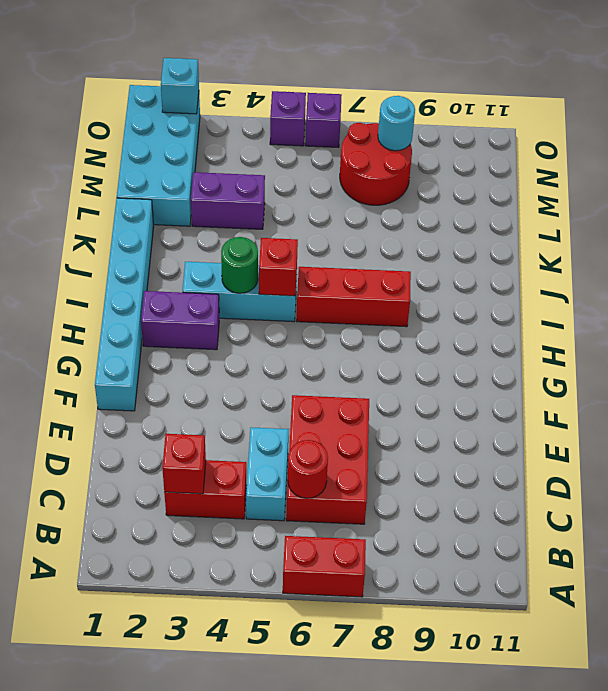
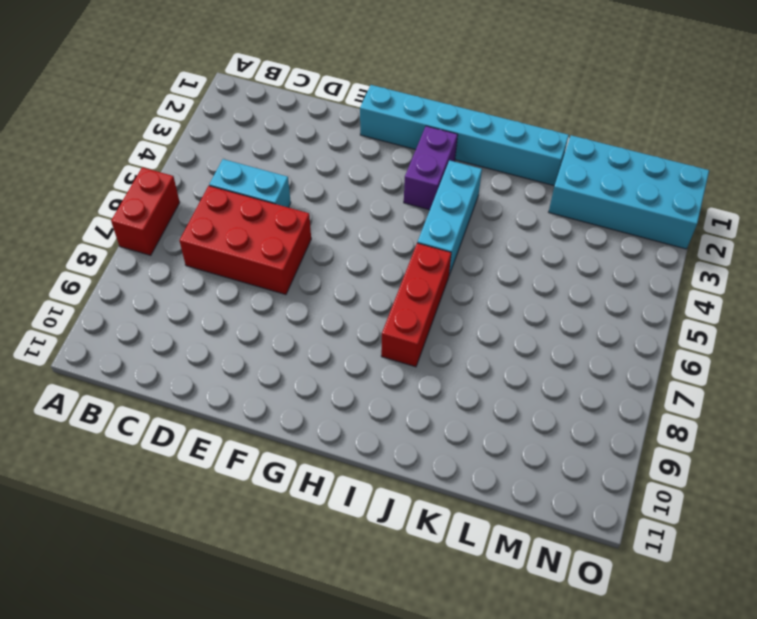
none -> red brick C3:C4 level 1
none -> purple brick L3:L4 level 1
none -> red round brick M7:N8 level 1

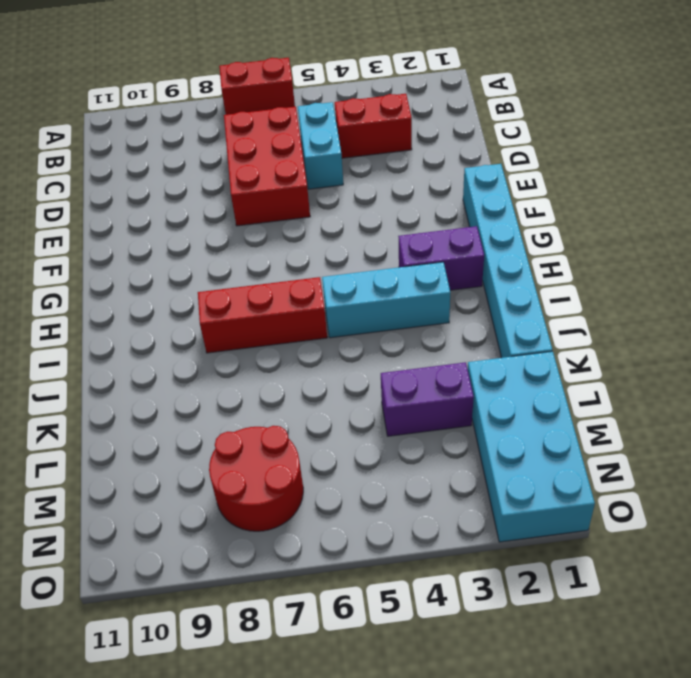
none -> purple brick O5 level 1
none -> purple brick O6 level 1
none -> red brick C3 level 2

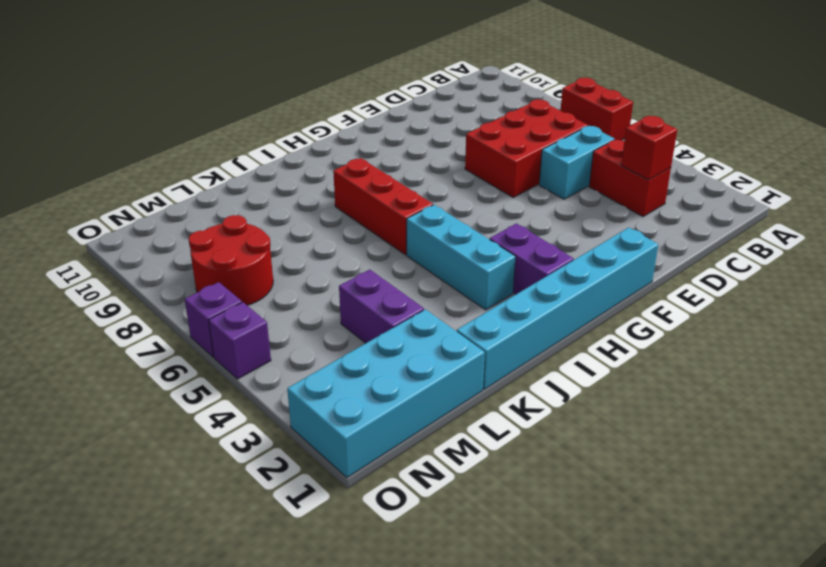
none -> red round brick C6 level 2
none -> green round brick I4 level 2
none -> red brick I5 level 2

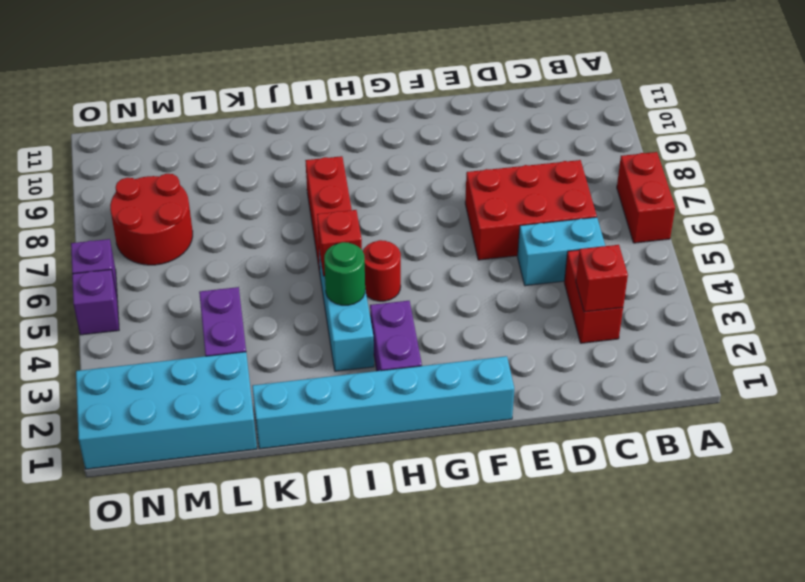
red round brick H5 level 1 -> red round brick C6 level 2
none -> cyan round brick N8 level 2
none -> cyan brick O2 level 2

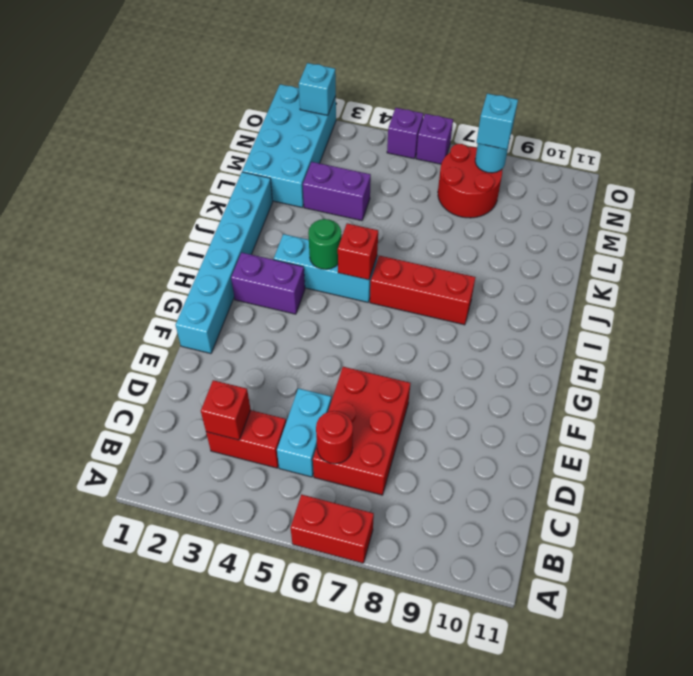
cyan brick N8 level 3 -> none

